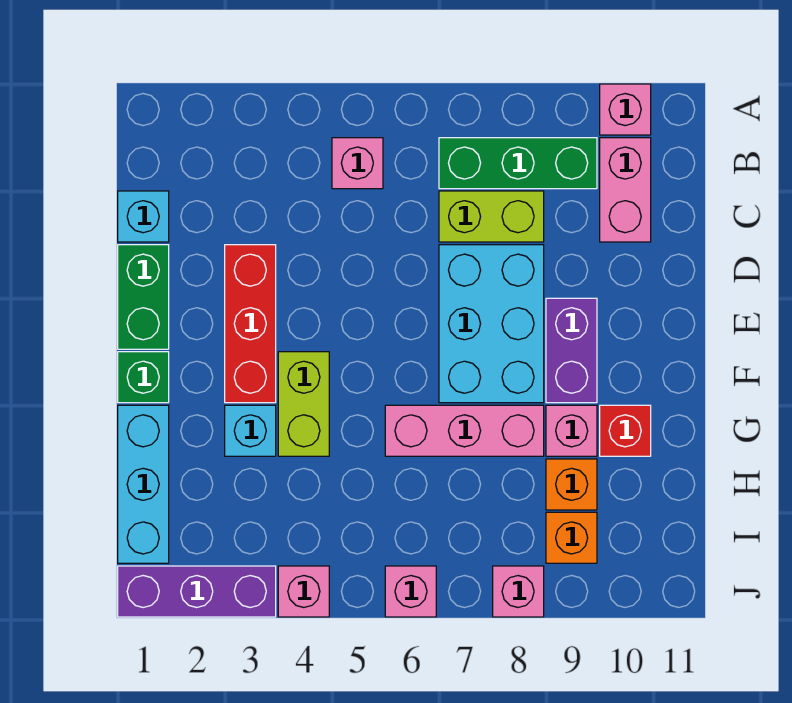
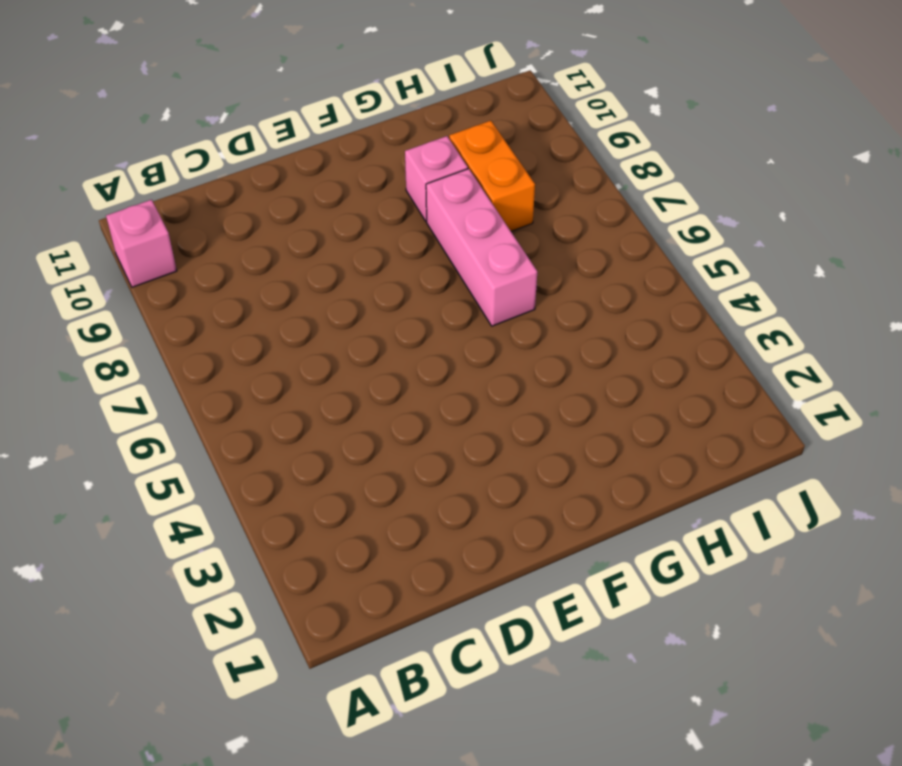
orange brick H8:H9 level 1 -> orange brick H9 level 1
none -> pink brick B5 level 1
none -> green brick B7:B9 level 1
none -> pink brick B10:C10 level 1

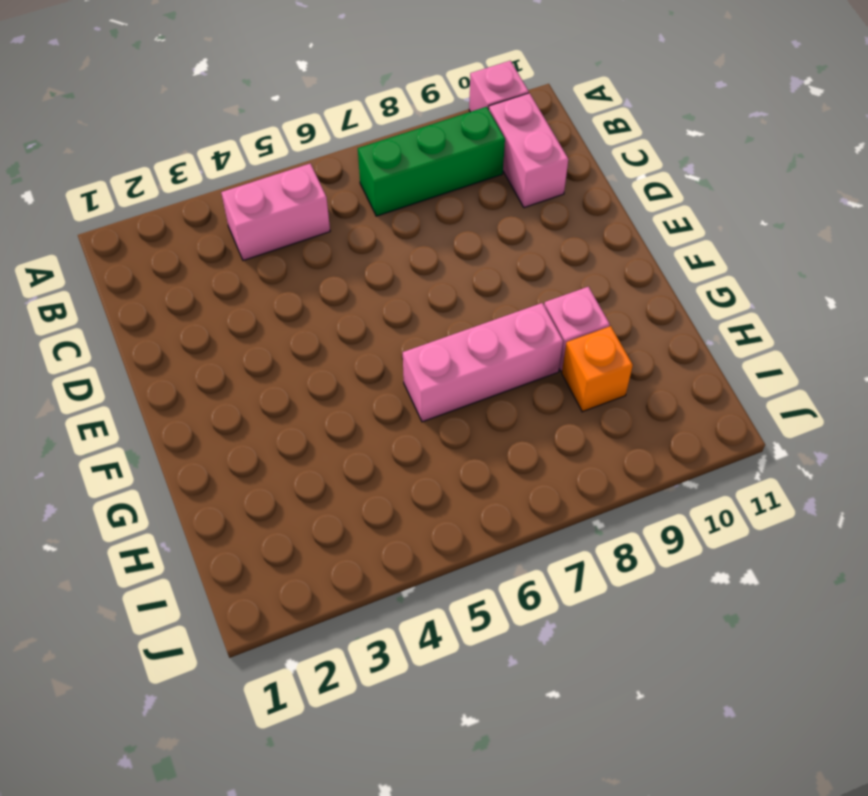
pink brick B4:B5 level 1 -> pink brick B5 level 1
none -> cyan brick C1 level 1
none -> lime brick C7:C8 level 1
none -> green brick D1:E1 level 1

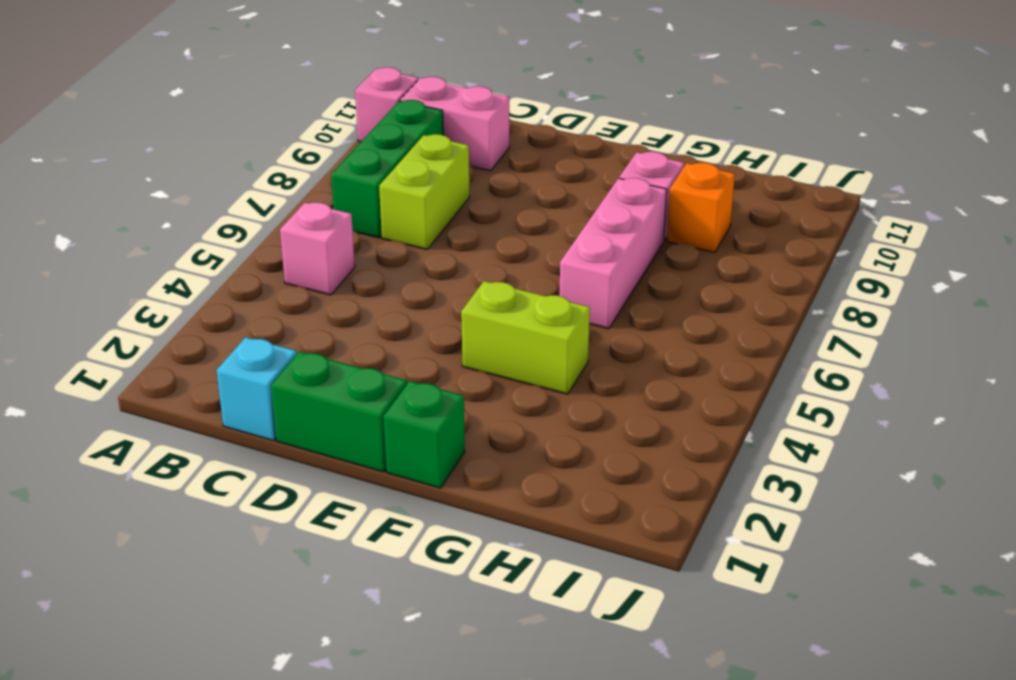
none -> red brick D3:F3 level 1
none -> cyan brick D7:F8 level 1
none -> purple brick E9:F9 level 1

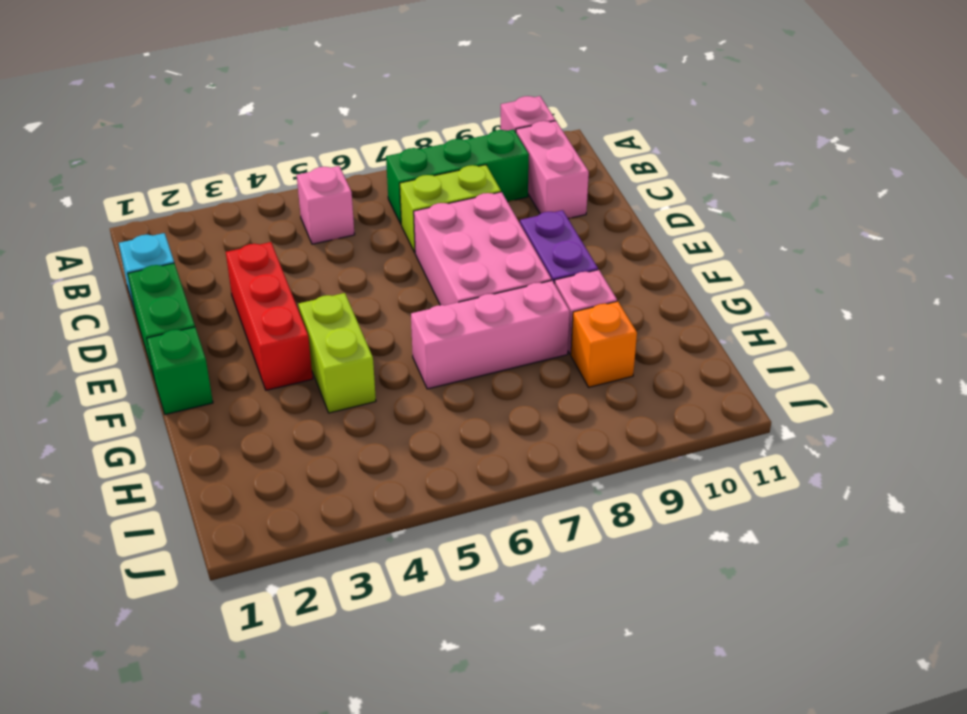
pink brick D7:F8 level 1 -> cyan brick D7:F8 level 1
none -> cyan brick G1:I1 level 1
none -> cyan brick G3 level 1
none -> red brick G10 level 1

